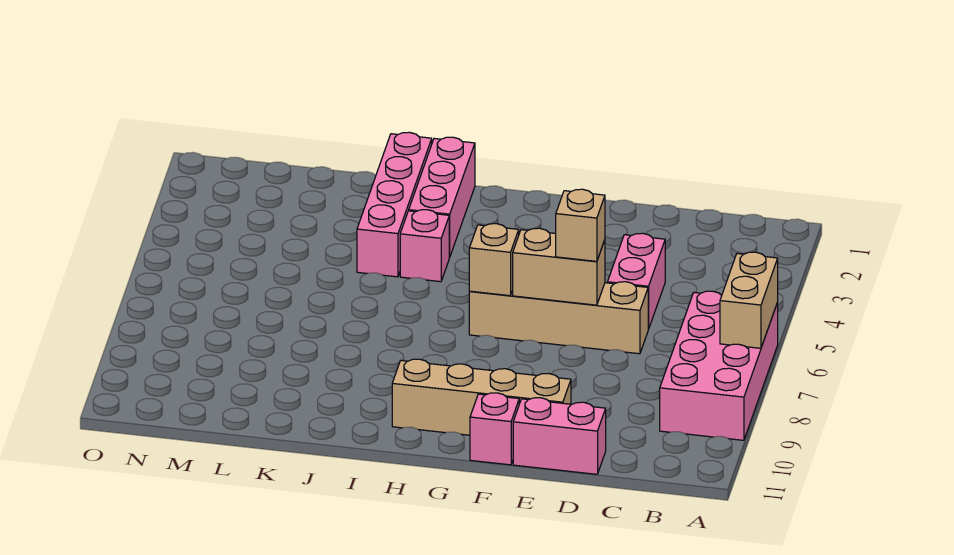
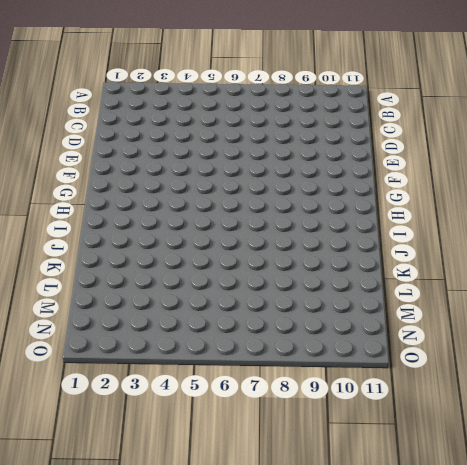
none -> pink brick A6:B9 level 1
none -> pink brick D4:D5 level 1
none -> tan brick D6:G6 level 1

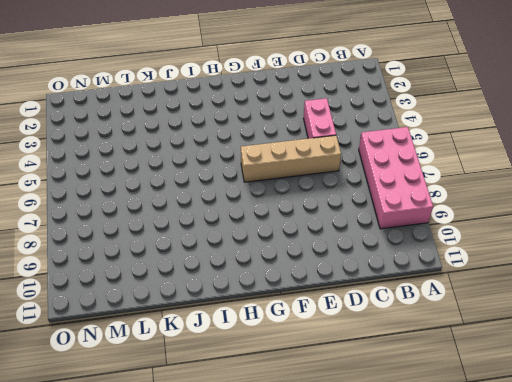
none -> pink brick D11:E11 level 1
none -> tan brick E10:H10 level 1
none -> pink brick F11 level 1

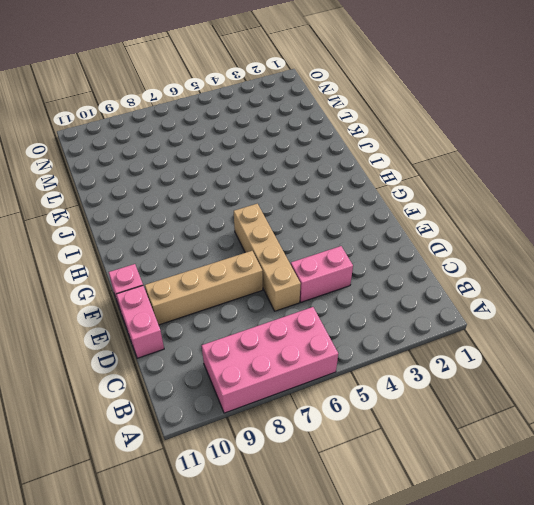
tan brick E7:E10 level 1 -> tan brick E10:H10 level 1
none -> pink brick I1:I3 level 1
none -> pink brick I4 level 1
none -> pink brick J1:J4 level 1

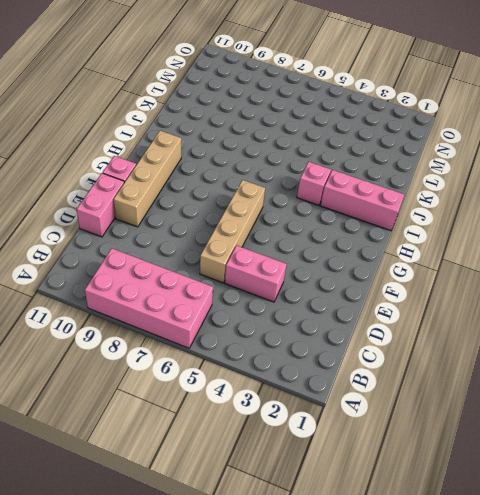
none -> pink brick J1:J4 level 1
none -> tan brick A6:A7 level 2
none -> tan brick E6:F6 level 2

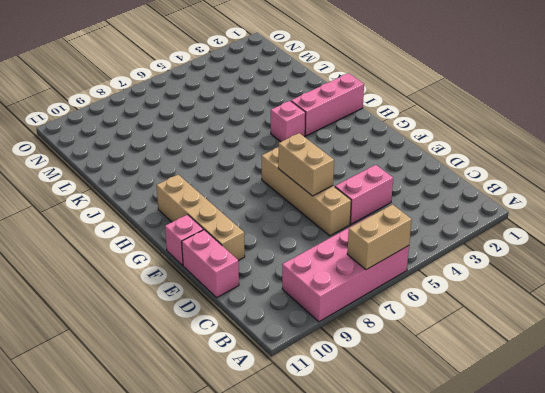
none -> pink brick J1:J4 level 1
none -> tan brick G6 level 2
none -> tan brick E6 level 3

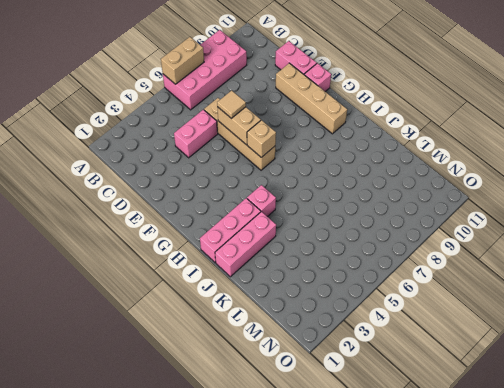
tan tile E6 level 3 -> tan brick E6 level 3
pink brick J1:J3 level 1 -> pink brick J1:J4 level 1

